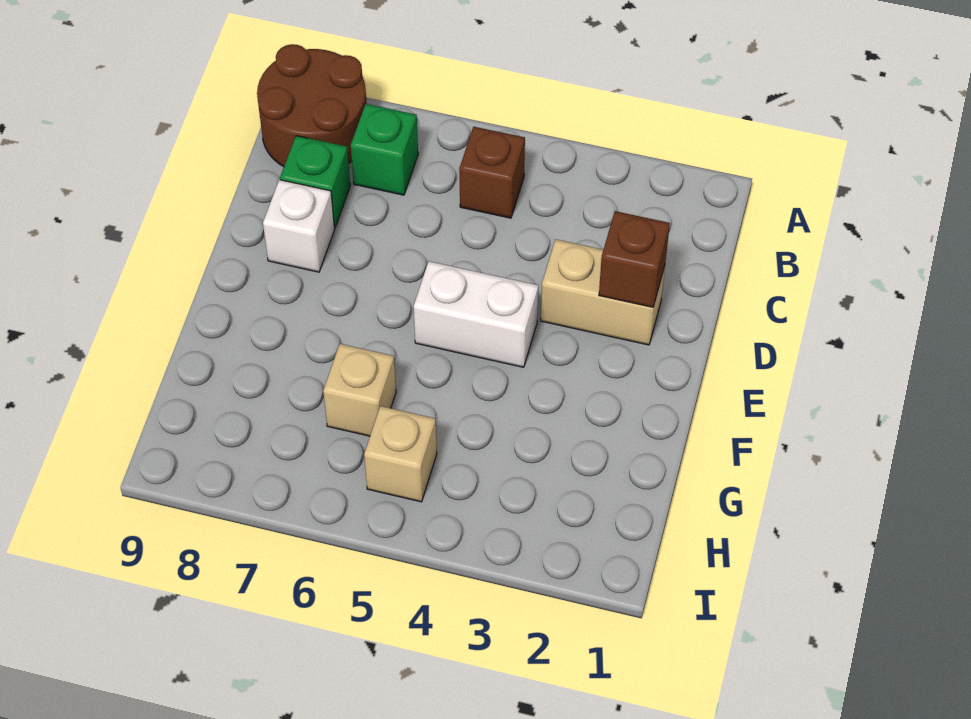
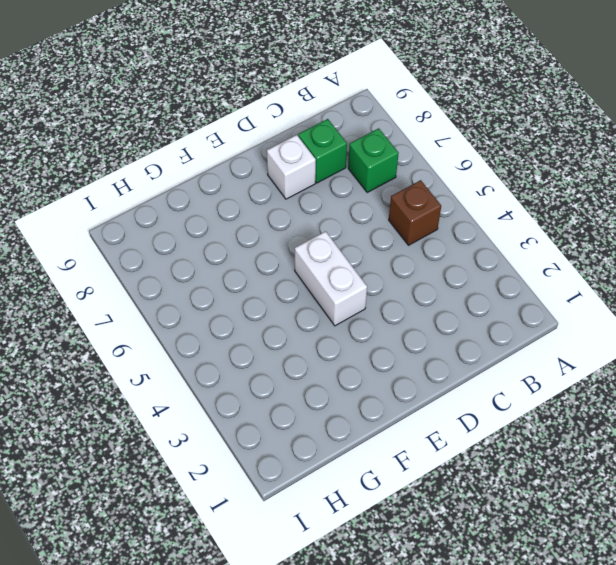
none -> brown round brick A8:B9 level 1
none -> tan brick D2:D3 level 1

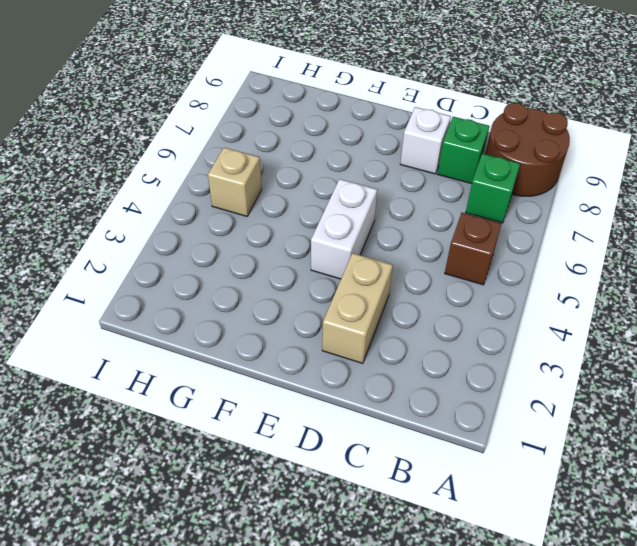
none -> tan brick G6 level 1
none -> brown brick D2 level 2

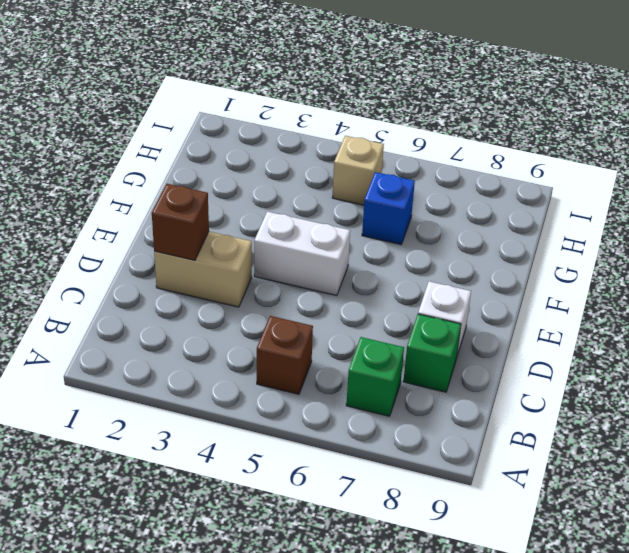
blue brick G6 level 1 -> tan brick G6 level 1
none -> brown round brick A8:B9 level 1

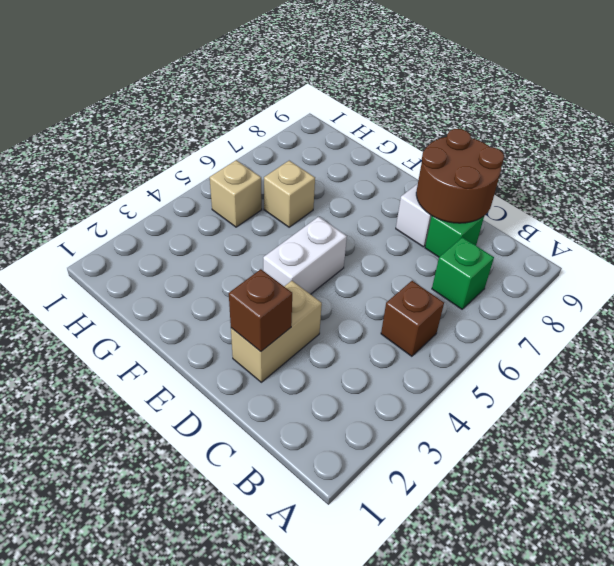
brown round brick C8:D9 level 2 -> brown round brick A8:B9 level 1

